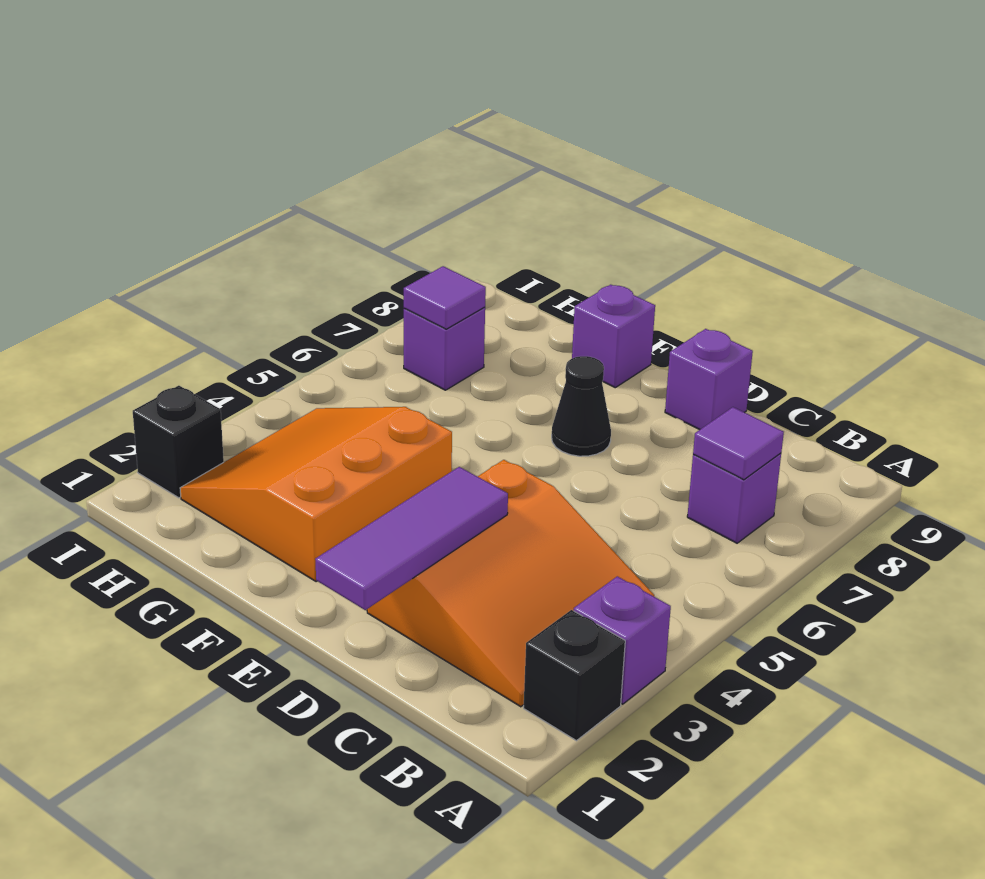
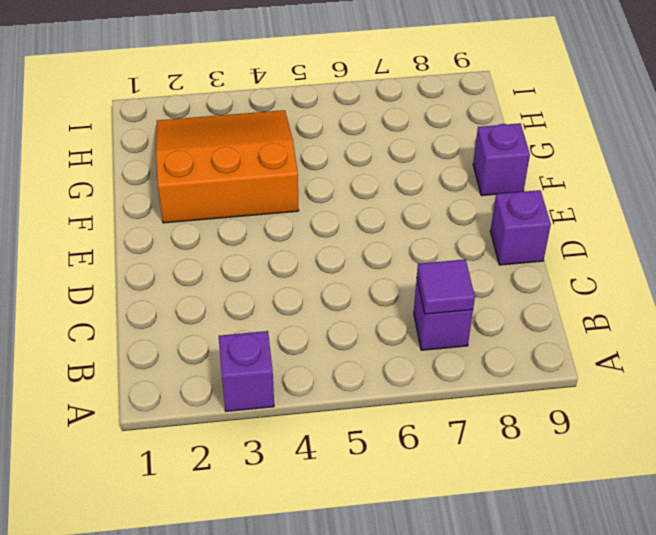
none -> black brick A2 level 1
none -> orange slope B2:D4 level 1 top D
none -> black cone E7 level 1

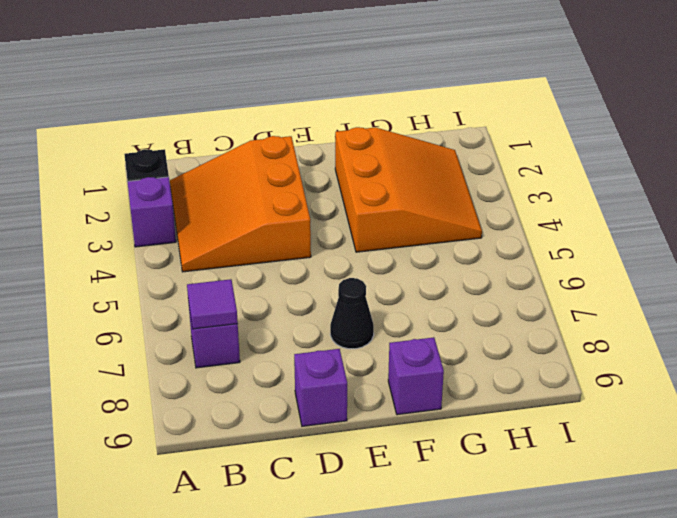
none -> purple brick H7 level 1
none -> black brick I2 level 1
none -> purple tile D1:D3 level 2

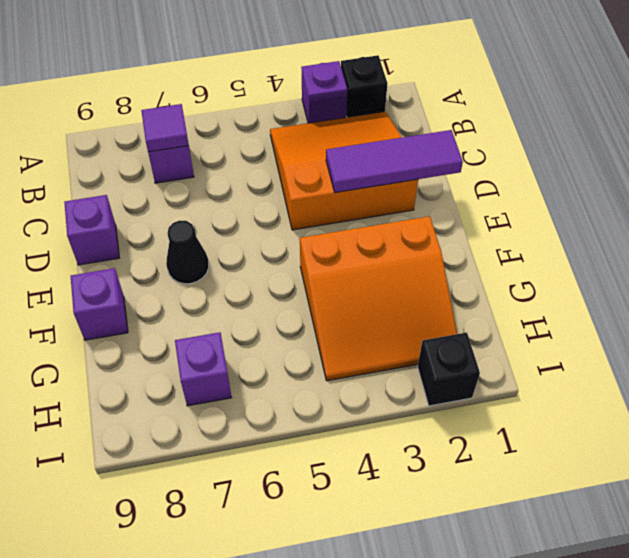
none -> purple tile H7 level 2

